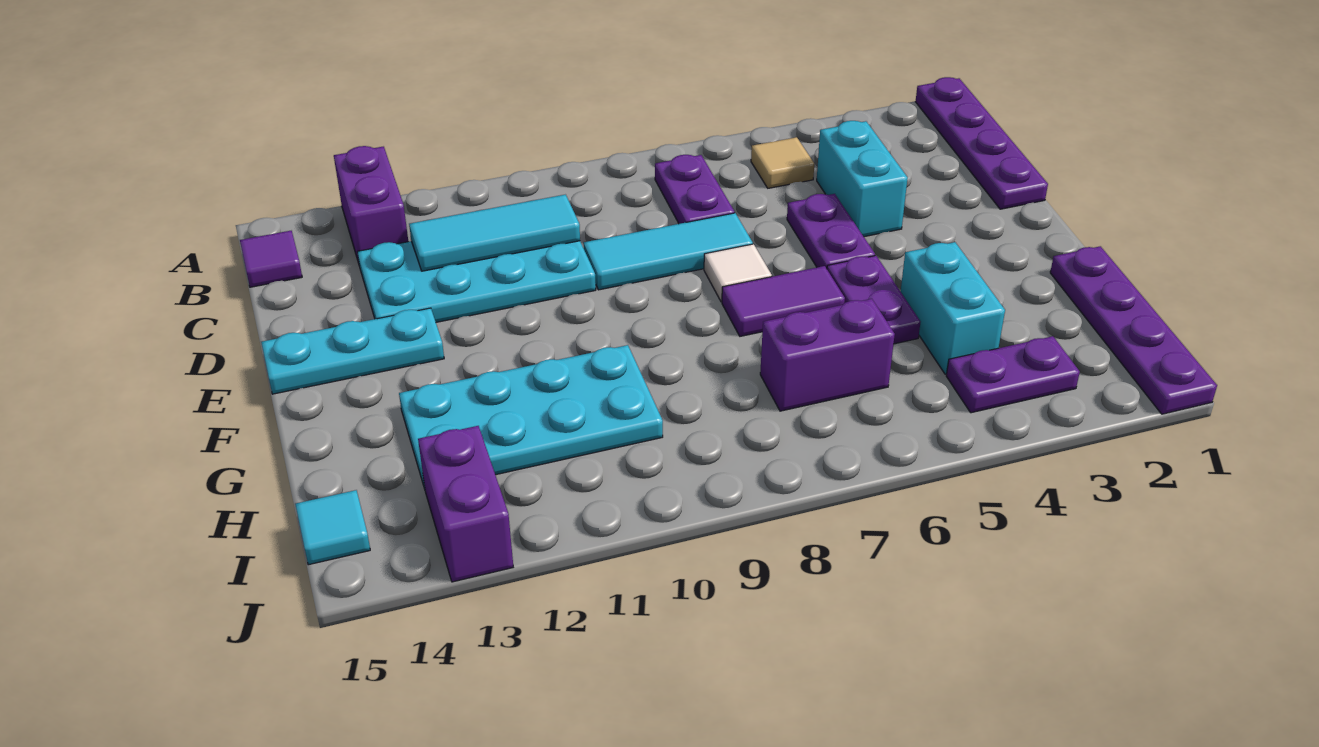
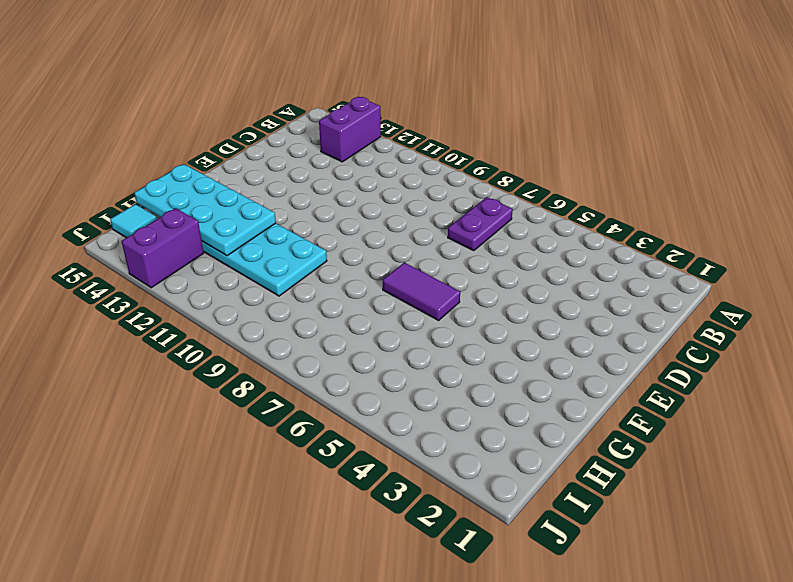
cyan plate G12:H15 level 2 -> cyan plate C10:D13 level 1
none -> purple plate A1:D1 level 1
none -> tan tile B5 level 1
none -> purple tile B15 level 1

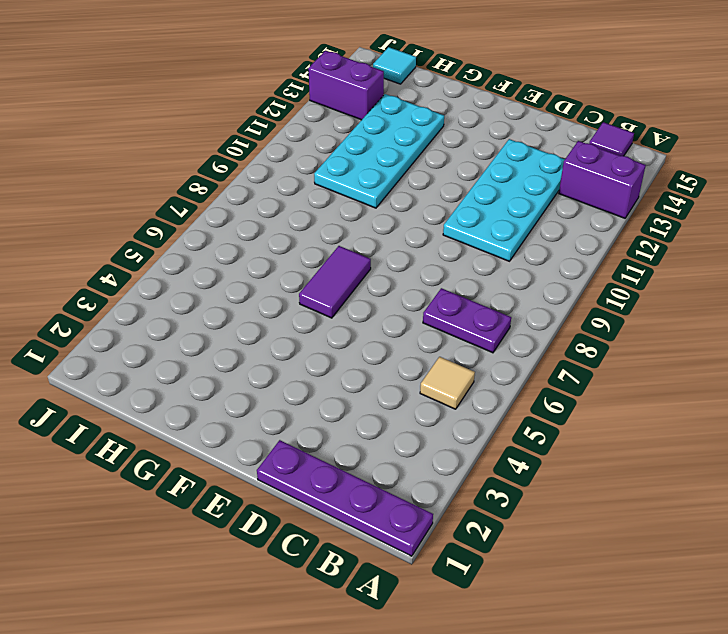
none -> cyan brick C4:D4 level 1
none -> purple plate D5:E5 level 1
none -> cyan tile D7:D9 level 1

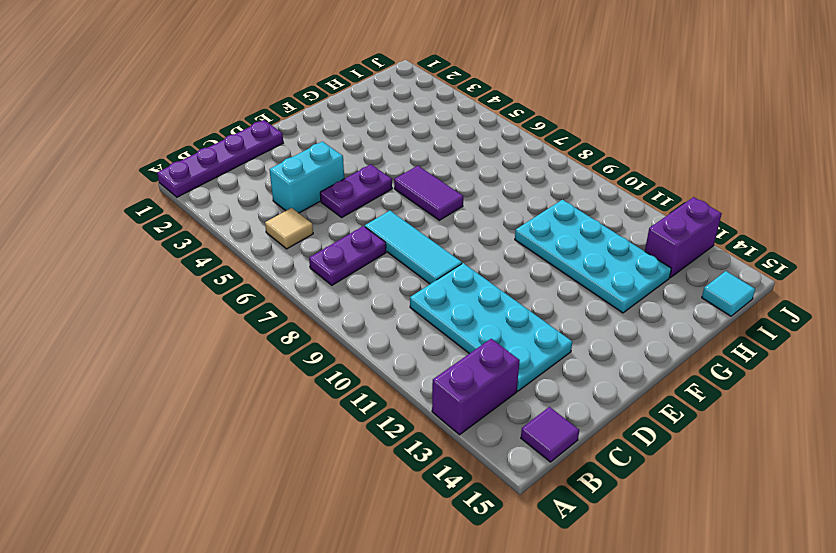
none -> white tile E7 level 1
none -> cyan plate E13:E15 level 1
none -> purple plate F5:G5 level 1

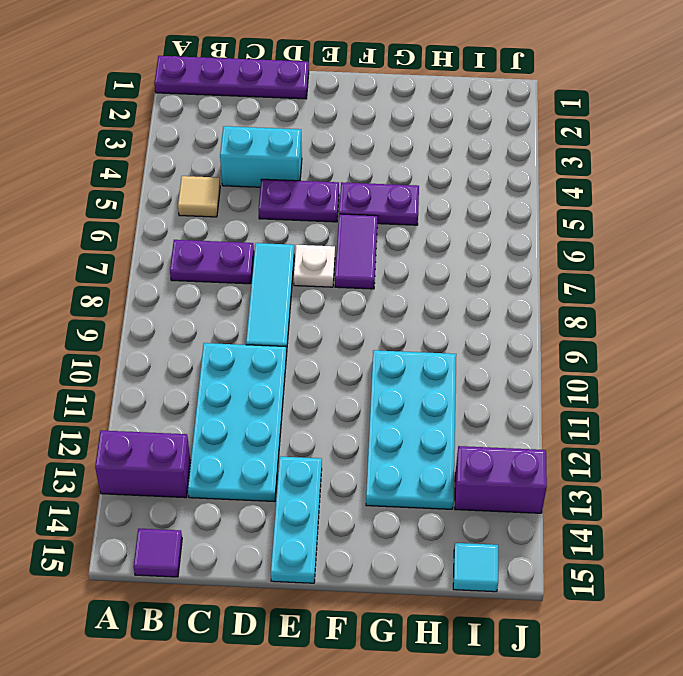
white plate E7 level 1 -> white tile E7 level 1
none -> purple plate G1:J1 level 1
none -> cyan brick G4:H4 level 1
none -> purple brick H6:H7 level 1

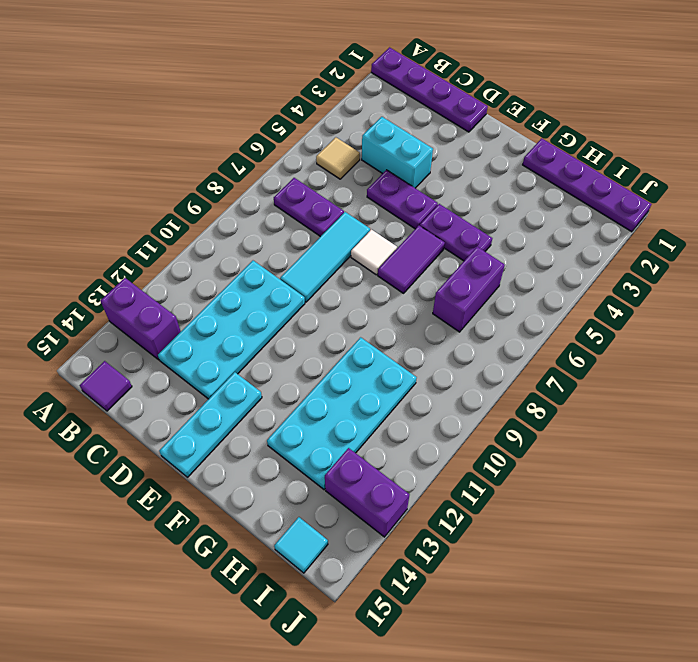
none -> cyan brick G4:H4 level 1
none -> purple plate I3:I4 level 1
none -> cyan tile C10:C12 level 2

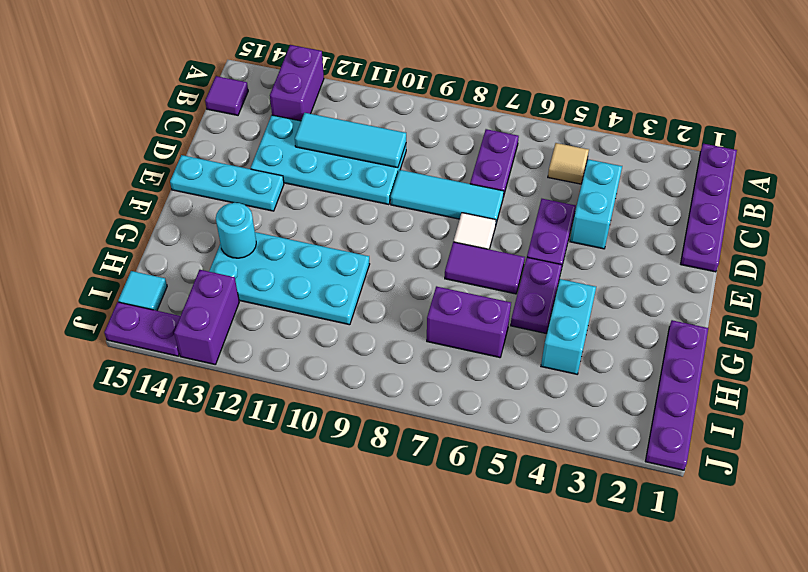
cyan round brick G13 level 2 -> none
purple plate J14:J15 level 1 -> purple plate I3:I4 level 1

